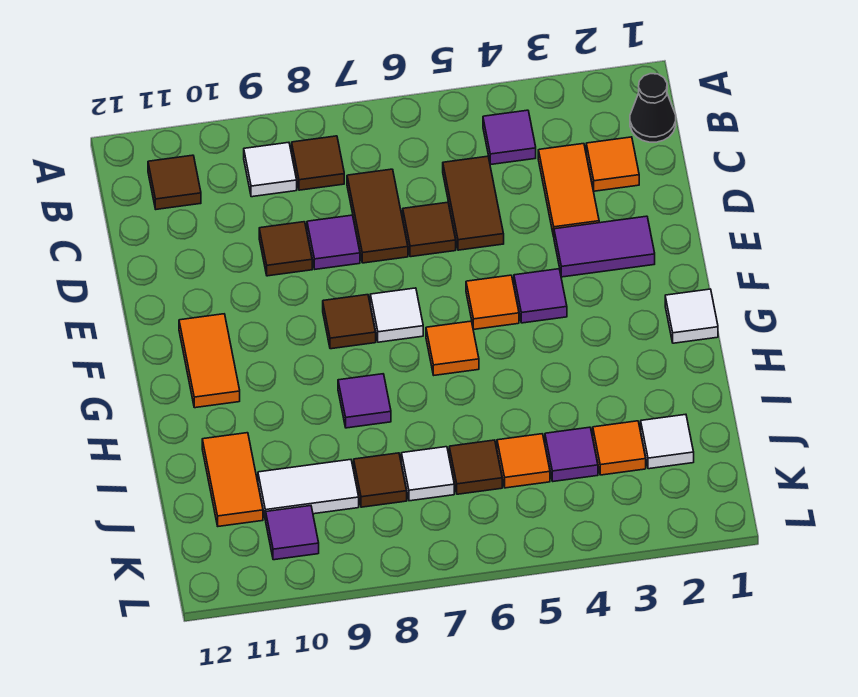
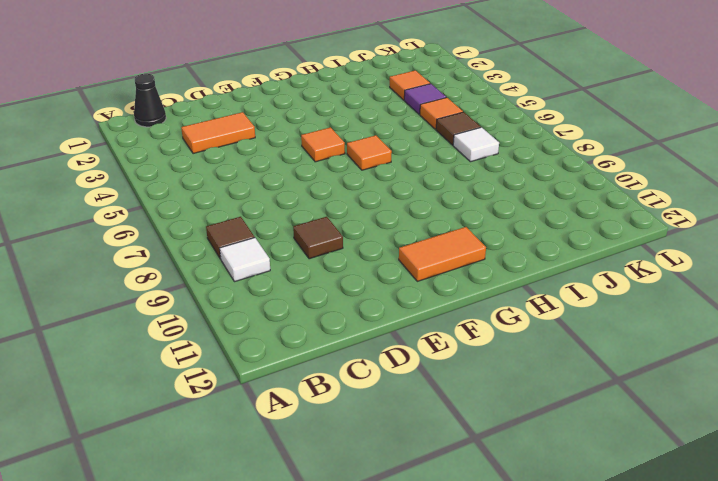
none -> purple tile B4 level 1
none -> brown tile B11 level 1
none -> orange tile C2 level 1
none -> brown tile C5:D5 level 1

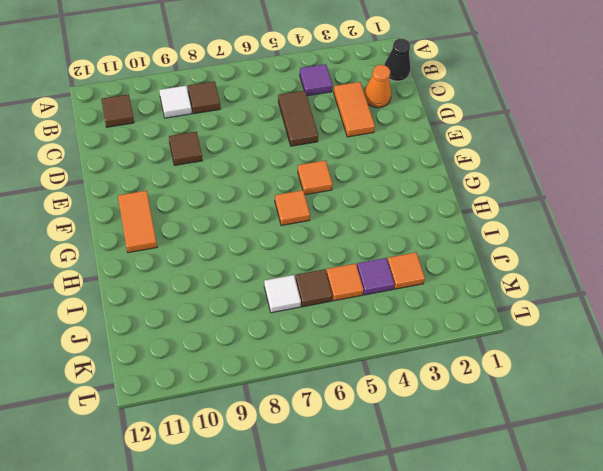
orange cone C2 level 1 -> orange tile C2 level 1
none -> brown tile C7:D7 level 1
none -> brown tile D6 level 1
none -> purple tile D8 level 1
none -> purple tile E2:E3 level 1

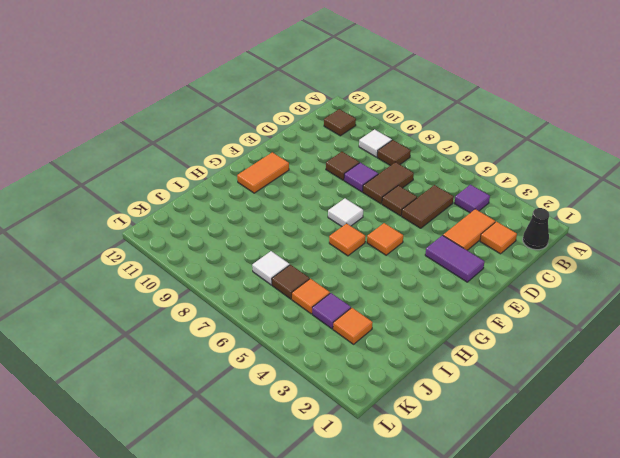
none -> purple tile F4 level 1
none -> brown tile F8 level 1
none -> white tile G1 level 1
none -> purple tile H8 level 1

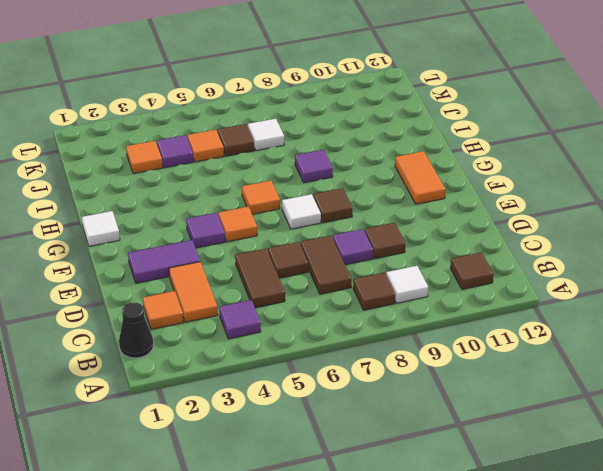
none -> orange tile I11:J11 level 1
none -> white tile J2 level 1
none -> brown tile J8 level 1
none -> white tile J9:J10 level 1

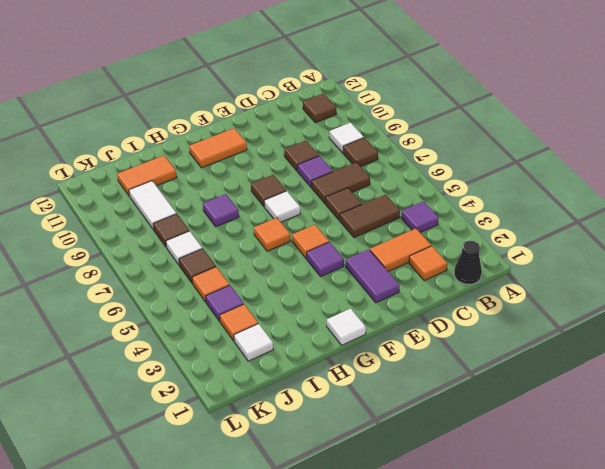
none -> purple tile K10 level 1

